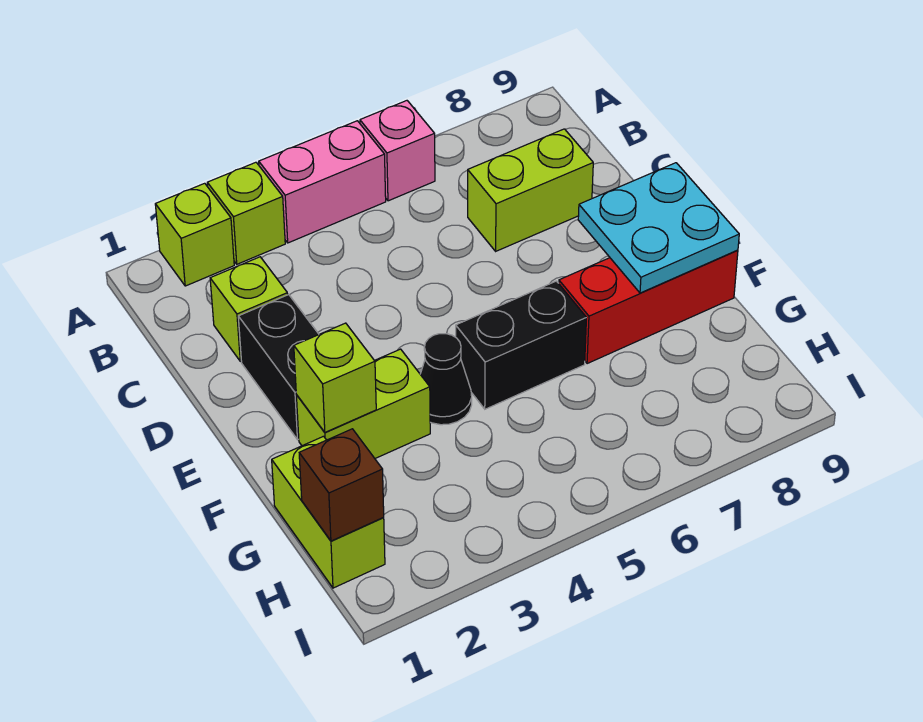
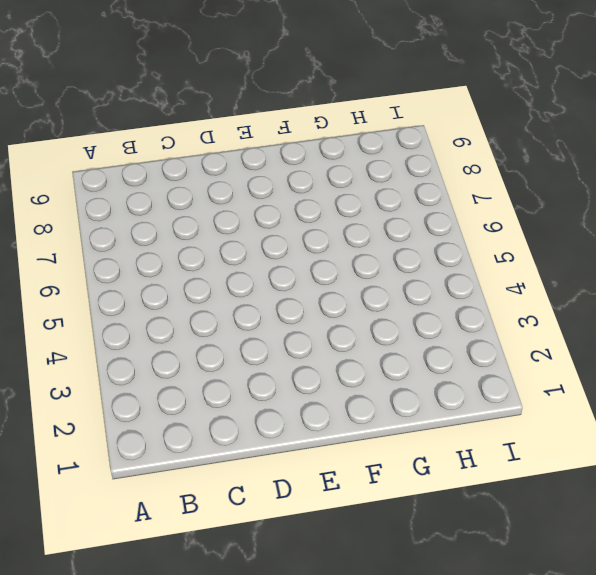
none -> lime brick A2 level 1
none -> lime brick A3 level 1
none -> pink brick A4:A5 level 1

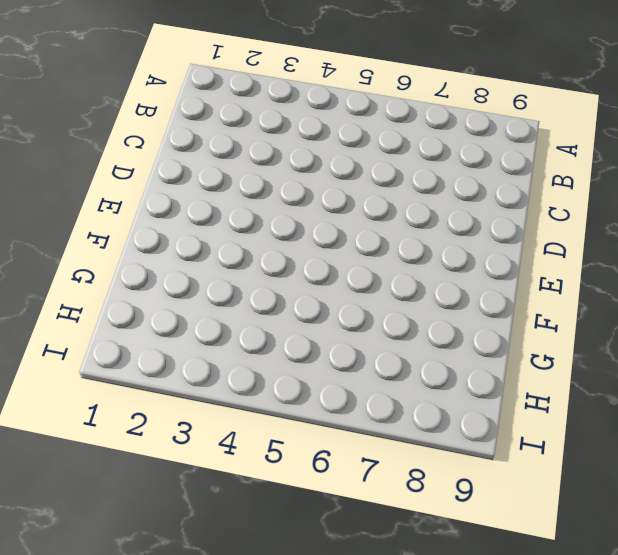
none -> lime brick A2 level 1
none -> lime brick A3 level 1
none -> pink brick A4:A5 level 1

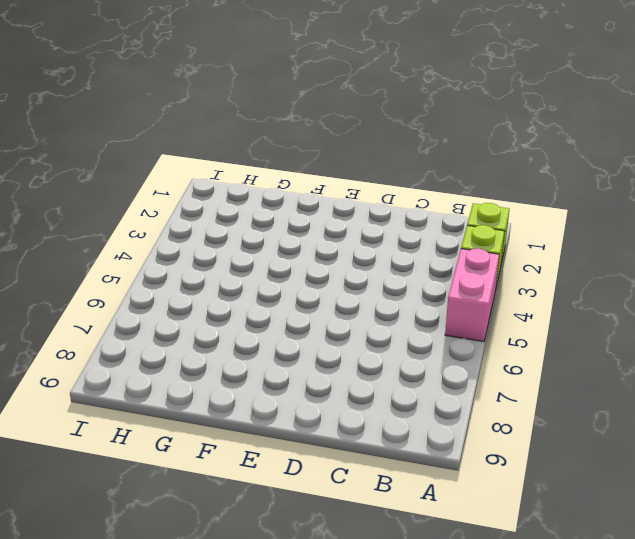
none -> pink brick A6 level 1
none -> lime brick C2 level 1
none -> lime brick C7:C8 level 1

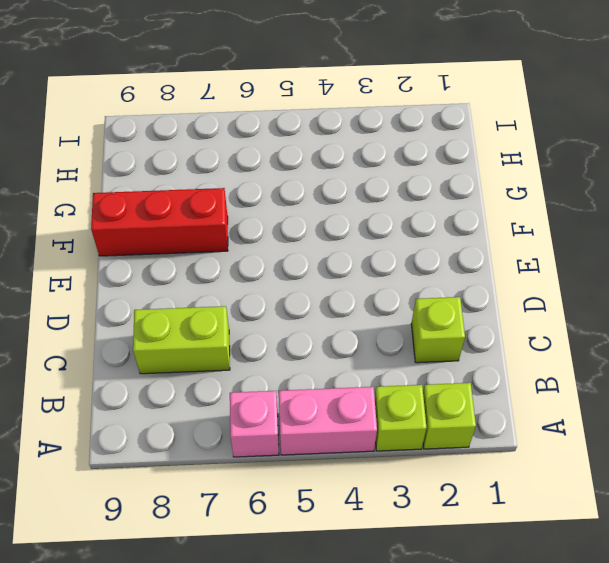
none -> black brick D2:E2 level 1
none -> lime brick F2:F3 level 1
none -> black cone F4 level 1

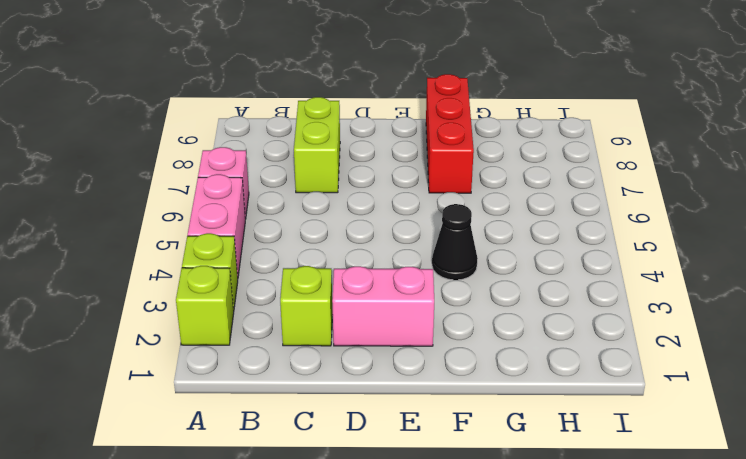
pink brick D2:E2 level 1 -> black brick D2:E2 level 1
none -> lime brick F2:F3 level 1
none -> black brick F5:F6 level 1
none -> lime brick G1:H1 level 1

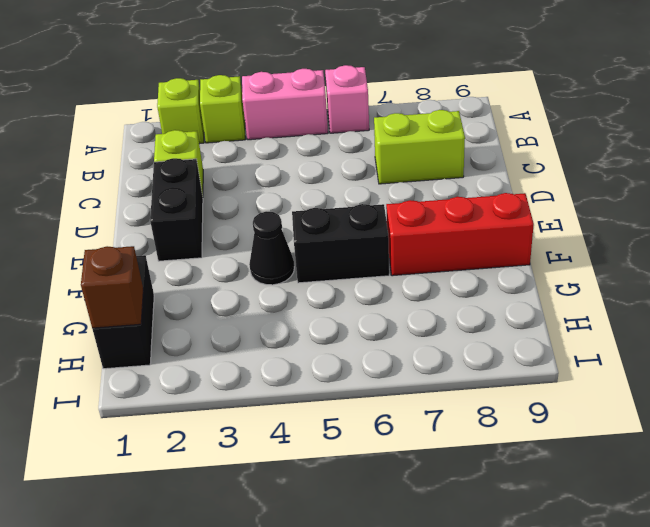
black brick G1:H1 level 1 -> lime brick G1:H1 level 1
none -> lime brick F2:F3 level 1
none -> cyan plate E8:F9 level 2
none -> lime brick F2 level 2

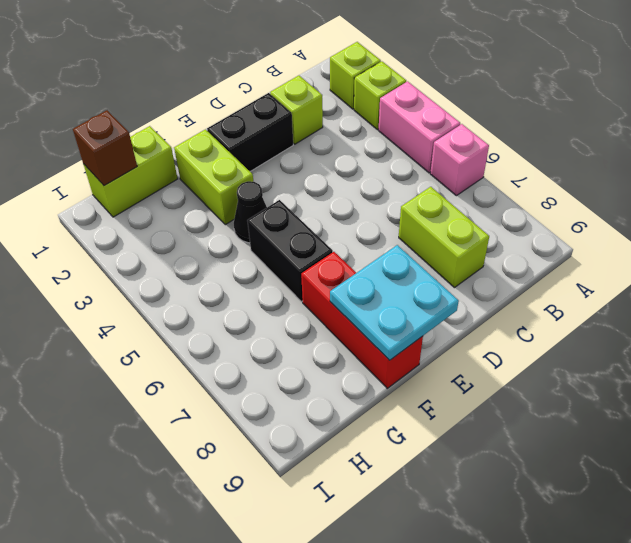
none -> lime brick F2 level 2

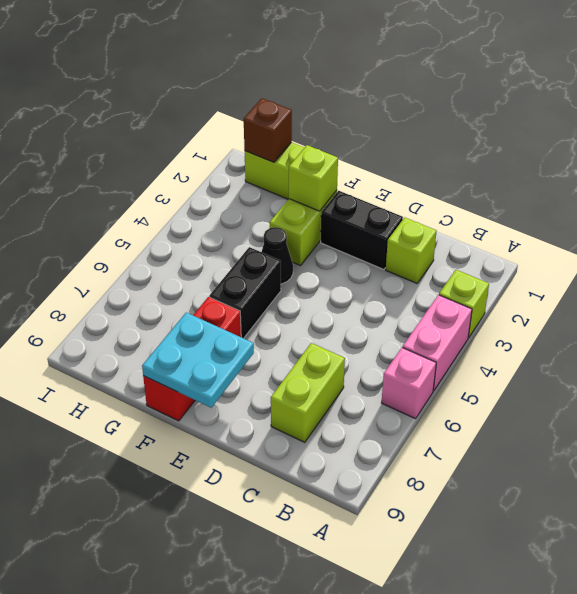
none -> lime brick A2 level 1

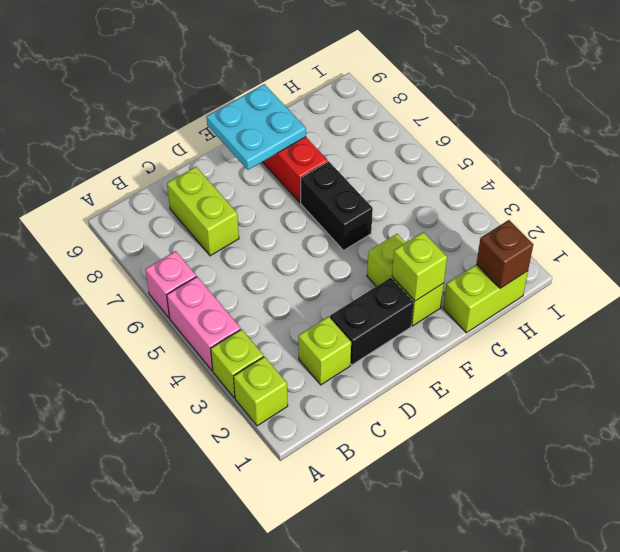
none -> black cone F4 level 1

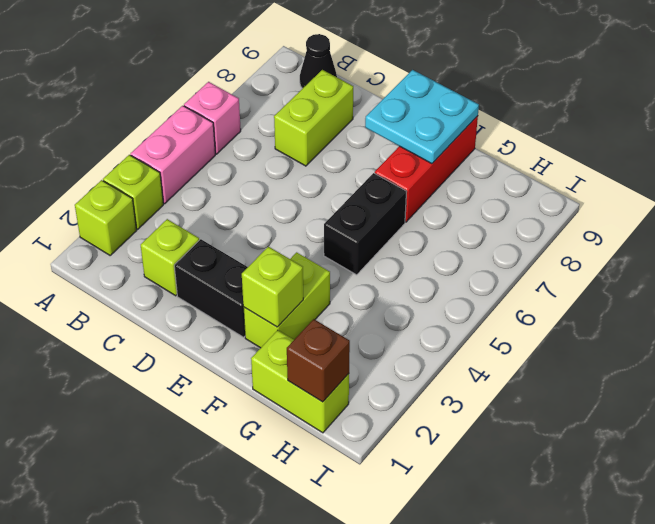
black cone B9 level 1 -> black cone F4 level 1

